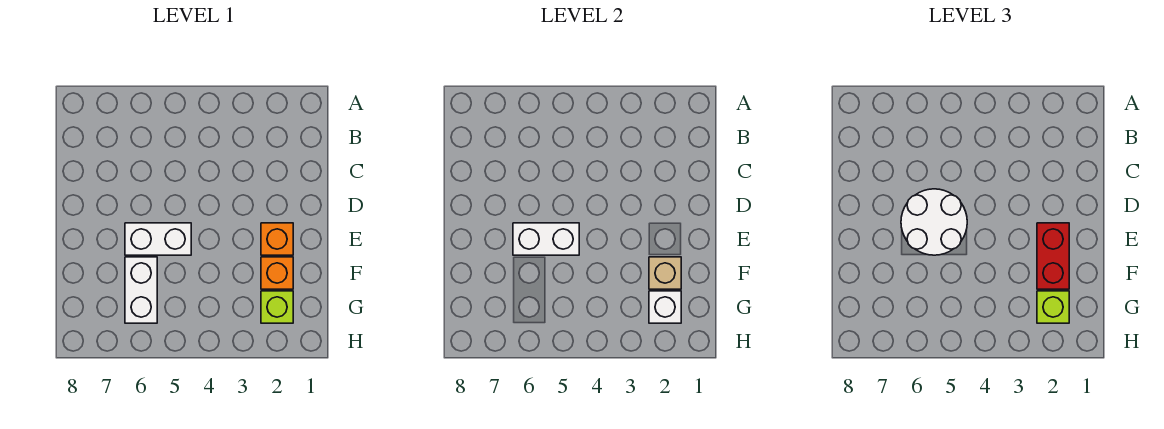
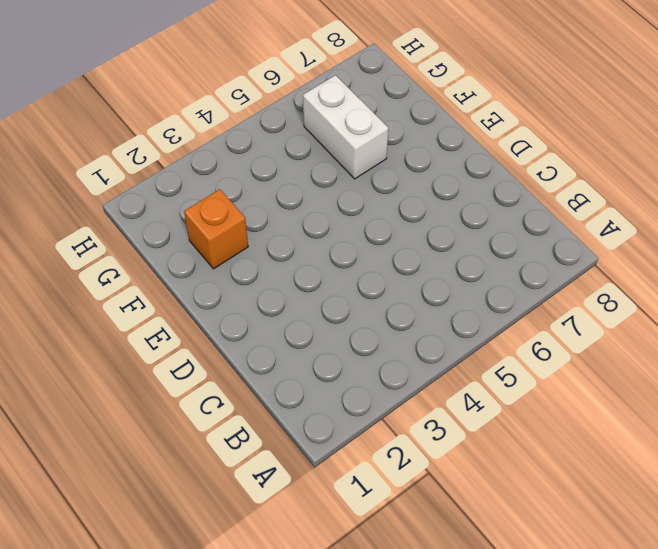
none -> orange brick E2 level 1
none -> white brick E5:E6 level 1

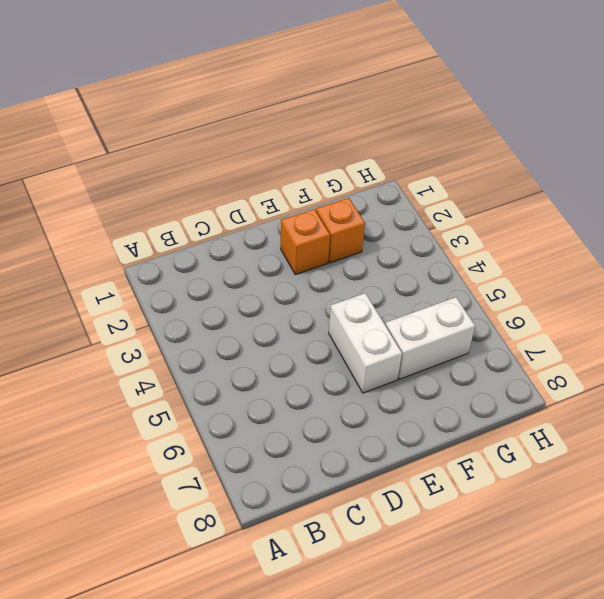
none -> lime brick G2 level 1
none -> white brick E5:E6 level 2

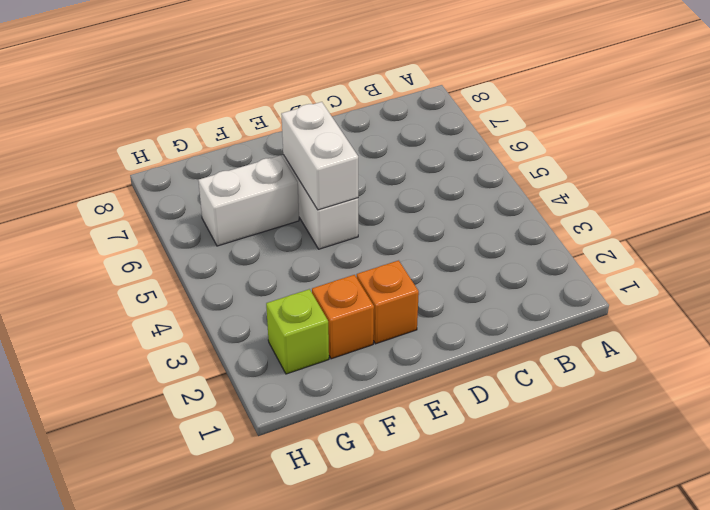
none -> tan brick F2 level 2
none -> white brick G2 level 2

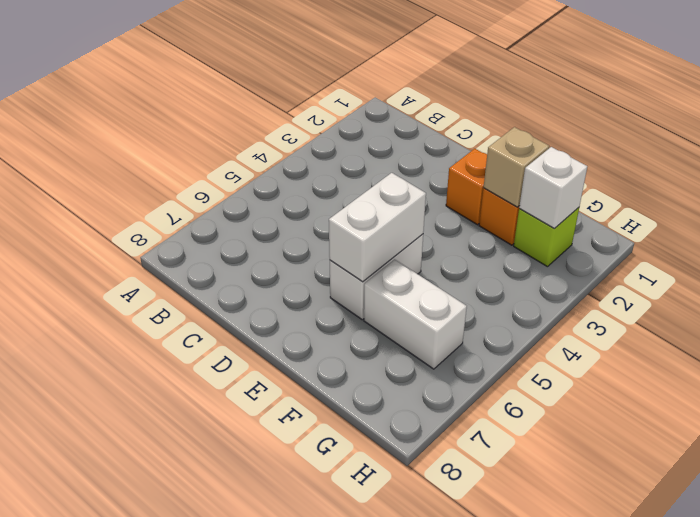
none -> white round brick D5:E6 level 3
none -> red brick E2:F2 level 3

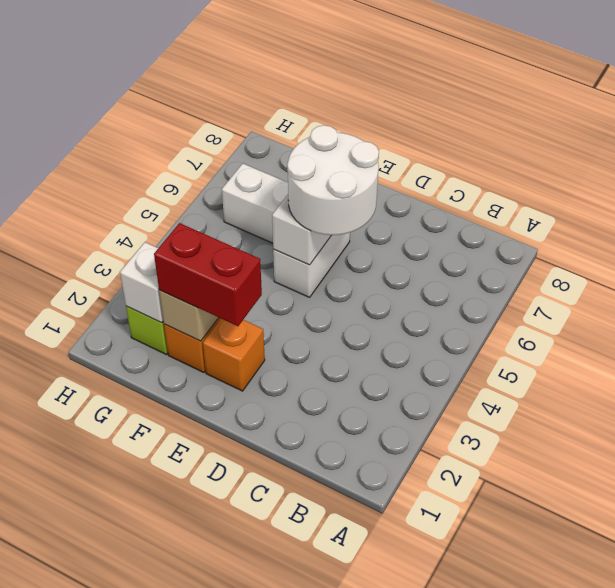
none -> lime brick G2 level 3

